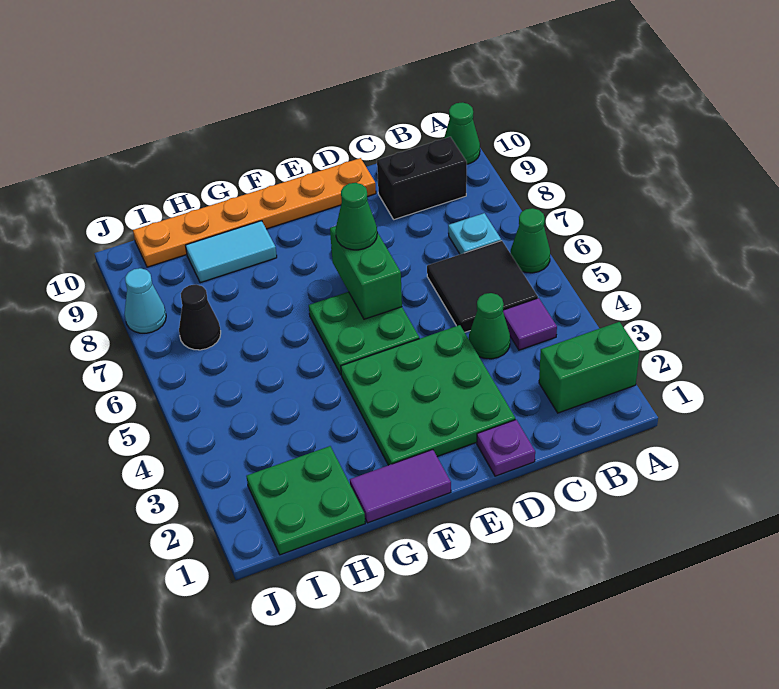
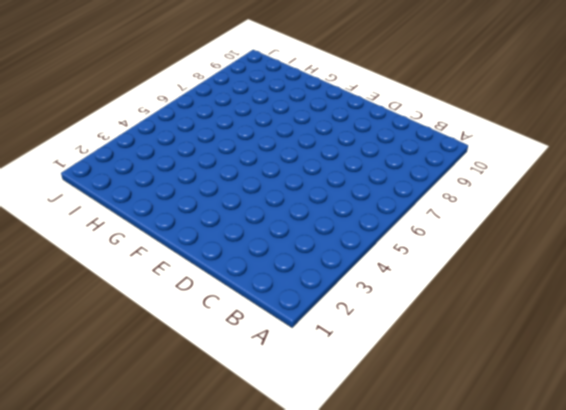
none -> green brick A2:B2 level 1
none -> green cone A6 level 1
none -> green cone A10 level 1

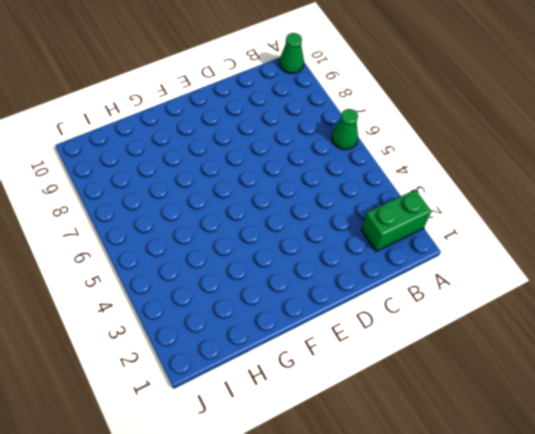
none -> purple tile B4 level 1
none -> black tile B5:C6 level 1
none -> cyan plate B7 level 1

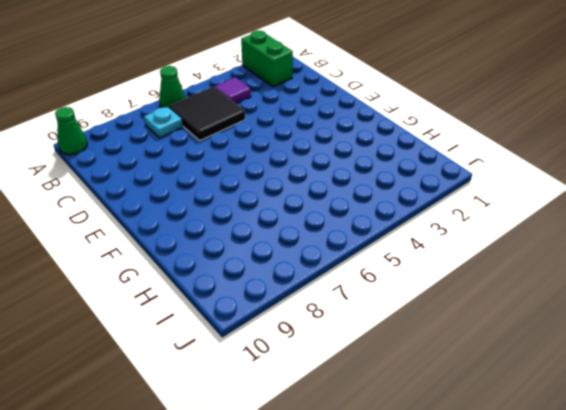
none -> black brick B9:C9 level 1
none -> green cone C4 level 1
none -> purple plate D1 level 1

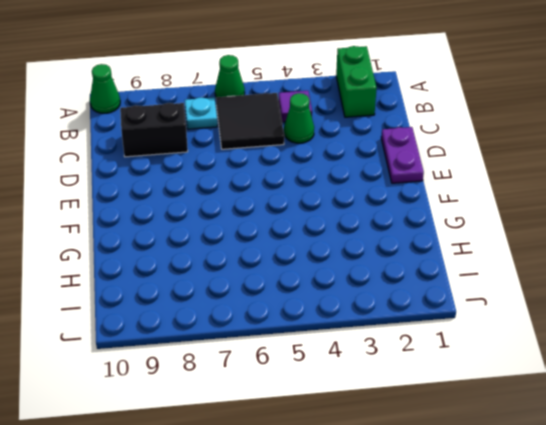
black brick C8:C9 level 1 -> black brick B9:C9 level 1
purple plate D1:E1 level 1 -> purple plate D1 level 1
none -> green plate D2:F4 level 1
none -> orange plate D10:I10 level 1
none -> green plate E5:F6 level 1

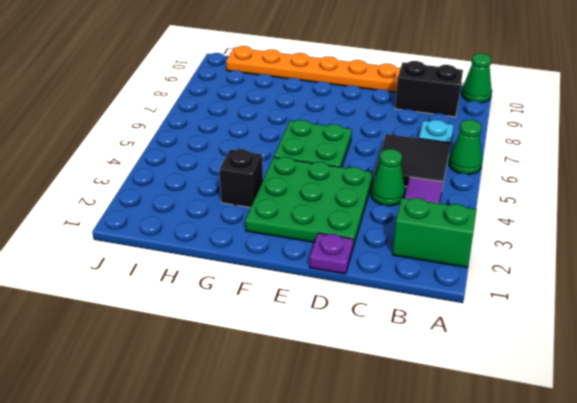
black brick G3 level 1 -> none
none -> purple tile F1:G1 level 1
none -> cyan tile G9:H9 level 1
none -> green plate H1:I2 level 1

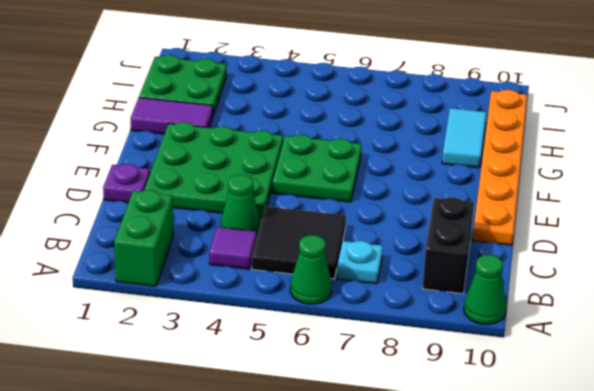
purple tile G1:G2 level 1 -> purple tile F1:G1 level 1
none -> black cone I7 level 1
none -> cyan cone J8 level 1
none -> green brick E6:E7 level 2

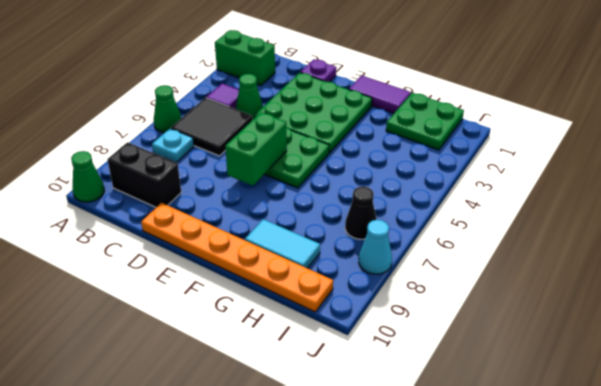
none -> green cone E7 level 3

